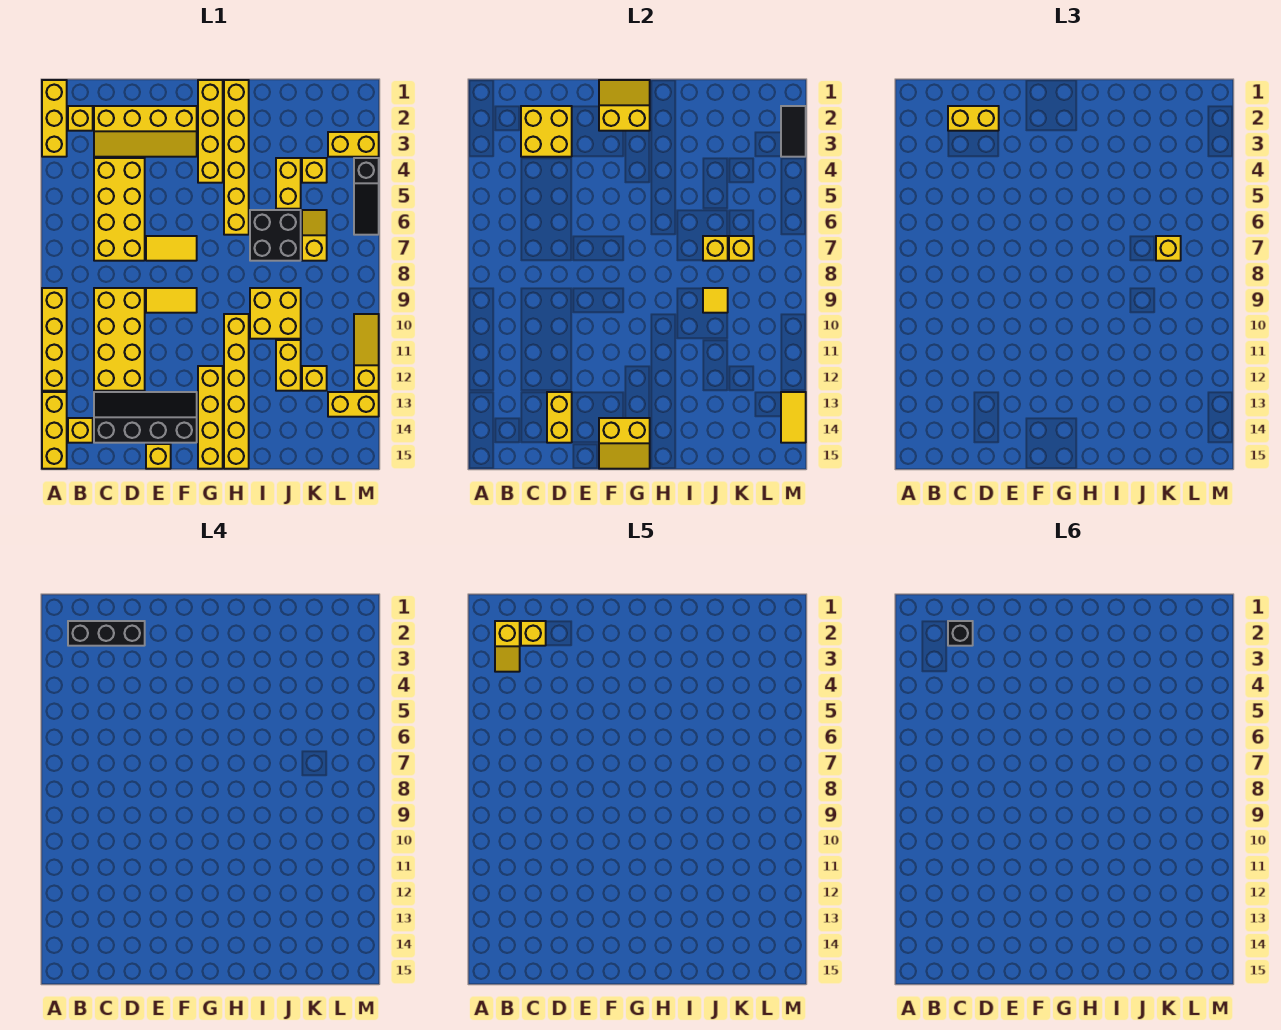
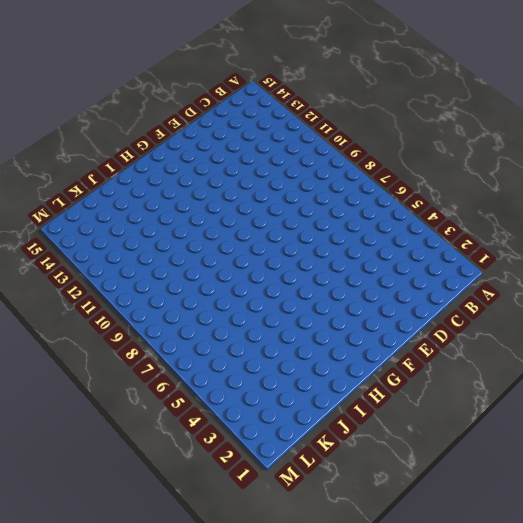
none -> yellow brick A1:A3 level 1
none -> yellow brick A9:A12 level 1
none -> yellow brick A13:A15 level 1
none -> yellow brick B2 level 1

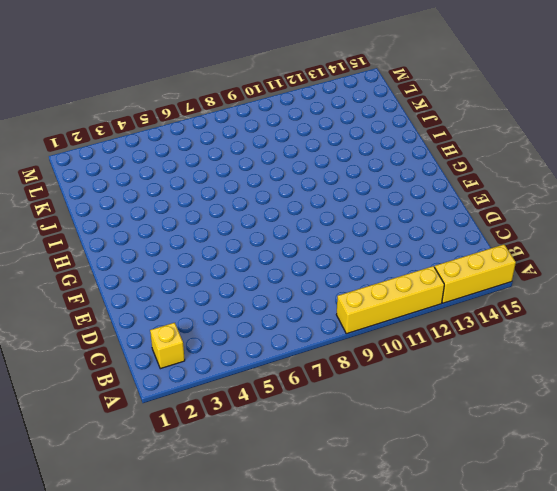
none -> yellow brick A1:A3 level 1
none -> yellow brick B14 level 1
none -> yellow slope C2:F3 level 1 top 2
none -> yellow brick C4:D7 level 1

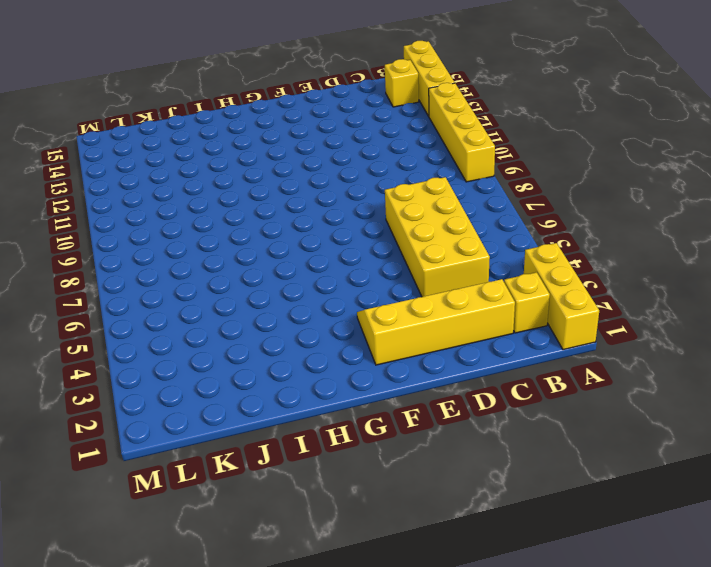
none -> yellow brick C9:D12 level 1
none -> black slope C13:F14 level 1 top 14
none -> yellow tile E7:F7 level 1
none -> yellow tile E9:F9 level 1

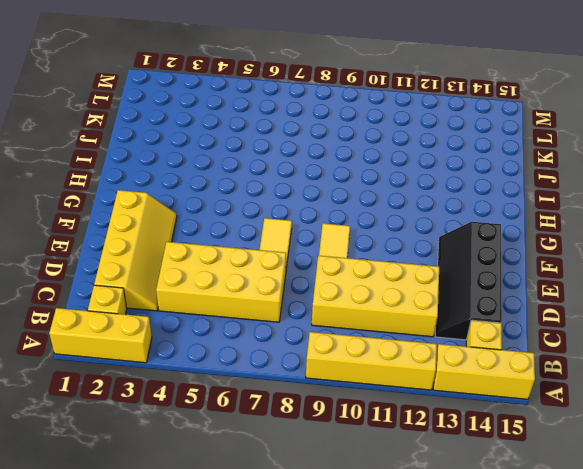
none -> yellow brick E15 level 1
none -> yellow brick G1:G4 level 1
none -> yellow brick G12:G15 level 1
none -> yellow brick H1:H6 level 1

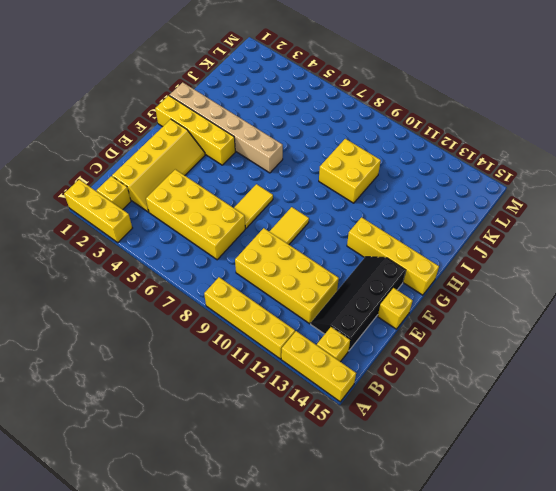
tan brick H1:H6 level 1 -> yellow brick H1:H6 level 1
none -> yellow brick H10:H15 level 1
none -> black brick I6:J7 level 1
none -> yellow brick J4:J5 level 1
none -> yellow brick J11:J12 level 1

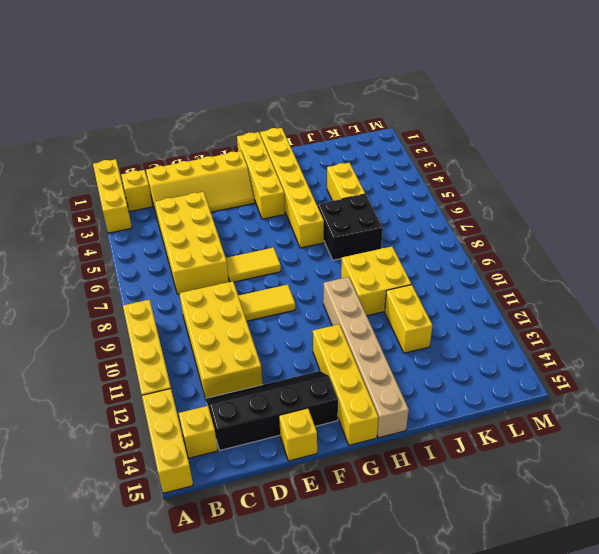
tan brick H10:H15 level 1 -> yellow brick H10:H15 level 1
none -> yellow brick K4 level 1
none -> yellow slope K6:K7 level 1 top 7
none -> yellow brick K12 level 1
none -> yellow brick L3:M3 level 1

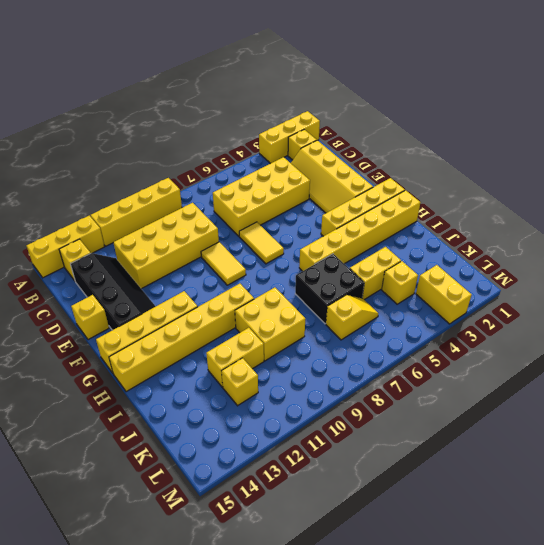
none -> yellow brick L13:M13 level 1
none -> black slope M4:M6 level 1 top 4
none -> yellow slope M10:M12 level 1 top 12
none -> yellow brick C2:D3 level 2

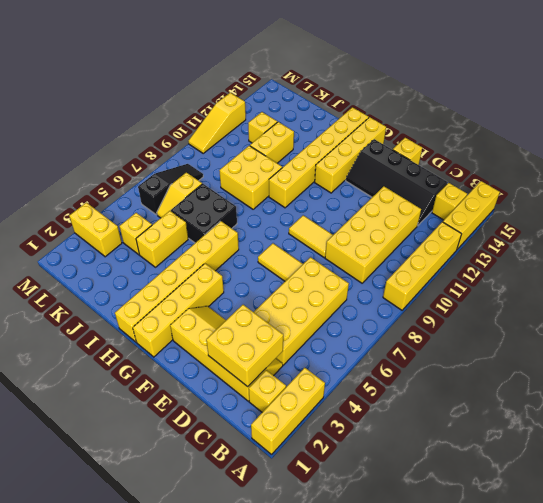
black slope L6:L8 level 1 top 6 -> black slope M4:M6 level 1 top 4
none -> yellow brick L13:M13 level 1
none -> yellow brick D13:D14 level 2
none -> yellow slope F1:G2 level 2 top 2
none -> yellow slope F14:G15 level 2 top 14

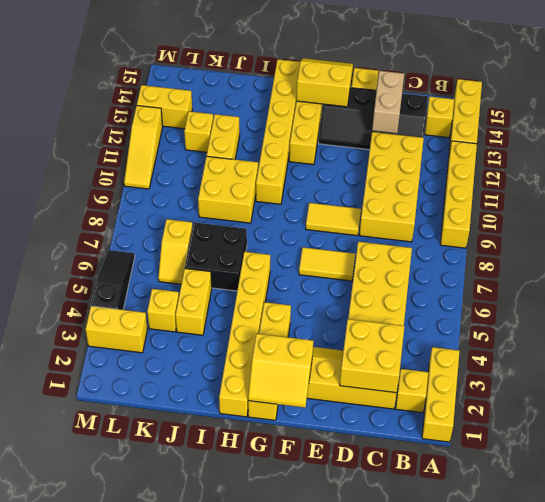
tan brick D13:D14 level 2 -> yellow brick D13:D14 level 2
none -> yellow brick J7 level 2
none -> yellow tile J9 level 2
none -> yellow brick K7 level 2
none -> black tile M2:M3 level 2

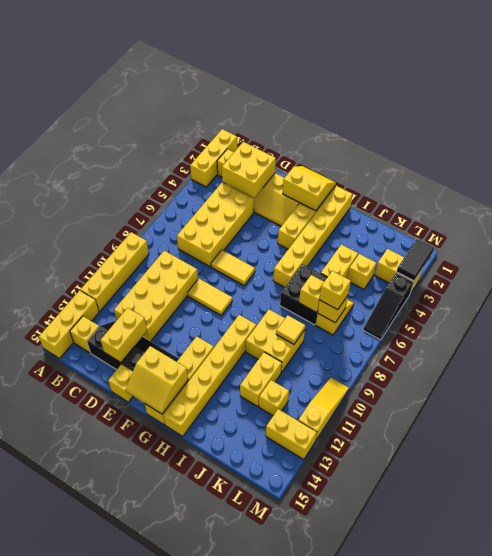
none -> yellow tile M13:M14 level 2
none -> yellow brick C2:D2 level 3
none -> black brick B2:D2 level 4
none -> yellow slope B2:B3 level 5 top 2

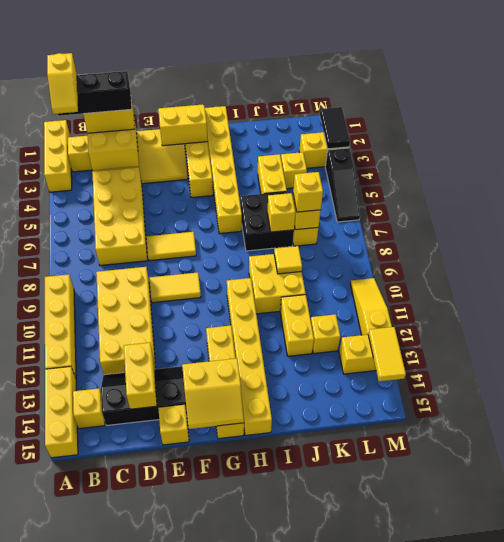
none -> yellow brick C2 level 5
none -> black brick C2 level 6

